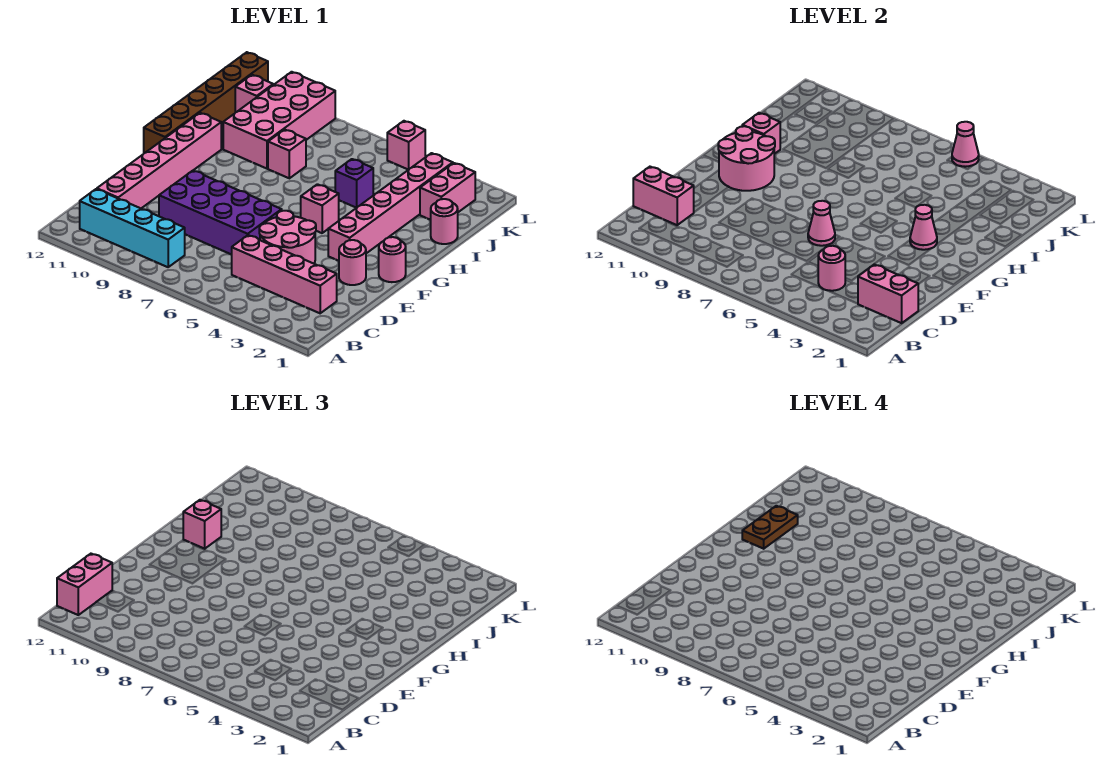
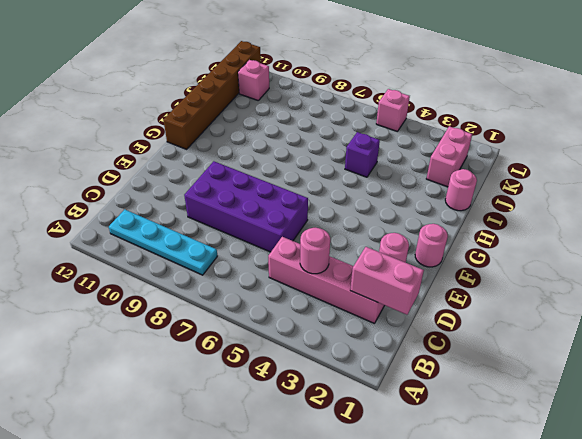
cyan plate B8:B11 level 1 -> cyan brick B8:B11 level 1
none -> pink brick C11:H11 level 1
none -> pink round brick D4:E5 level 1
none -> pink brick F3:K3 level 1

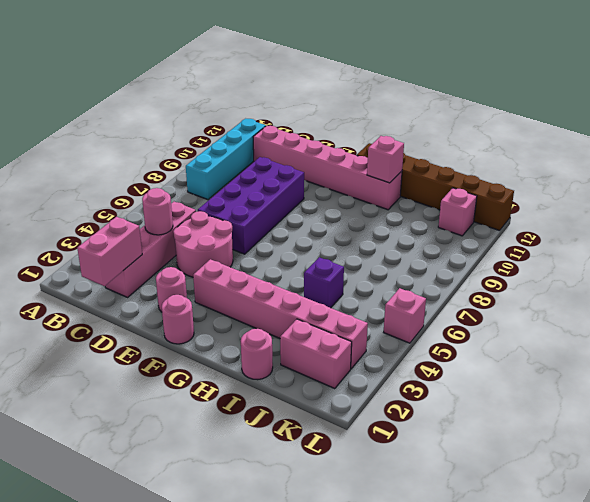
none -> pink brick G5 level 1
none -> pink brick I8 level 1
none -> pink brick I9:L10 level 1

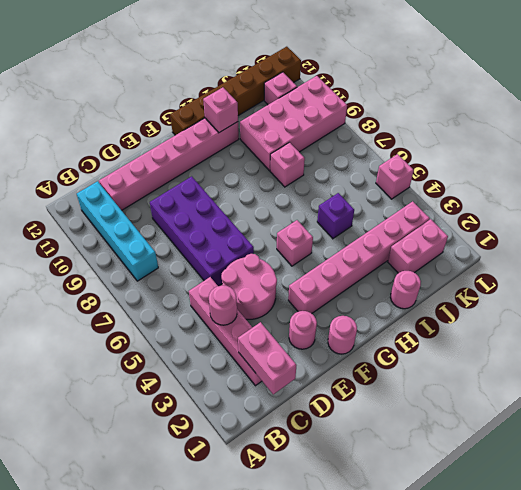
none -> pink brick C11:C12 level 2
none -> pink cone E6 level 2
none -> pink round brick F10:G11 level 2

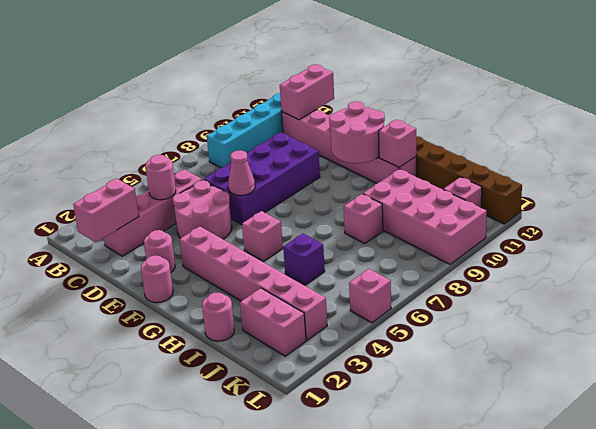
none -> pink cone G3 level 2
none -> pink cone L5 level 2
none -> pink brick B12:C12 level 3

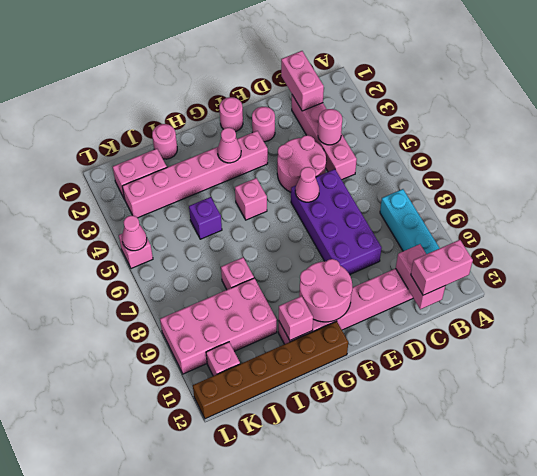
none -> pink brick H11 level 3
none -> brown plate H11:I11 level 4

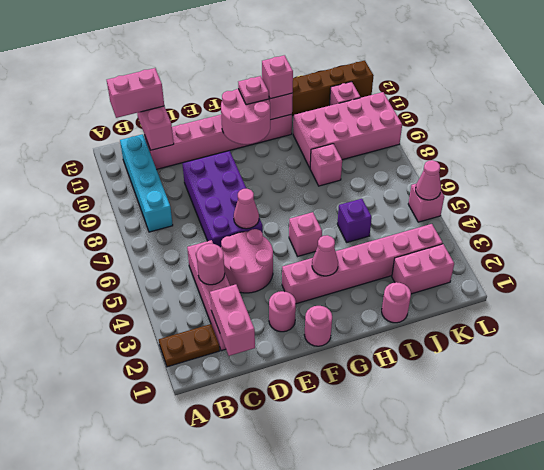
brown plate A2:B2 level 1 -> brown plate H11:I11 level 4
pink plate G11 level 3 -> none

